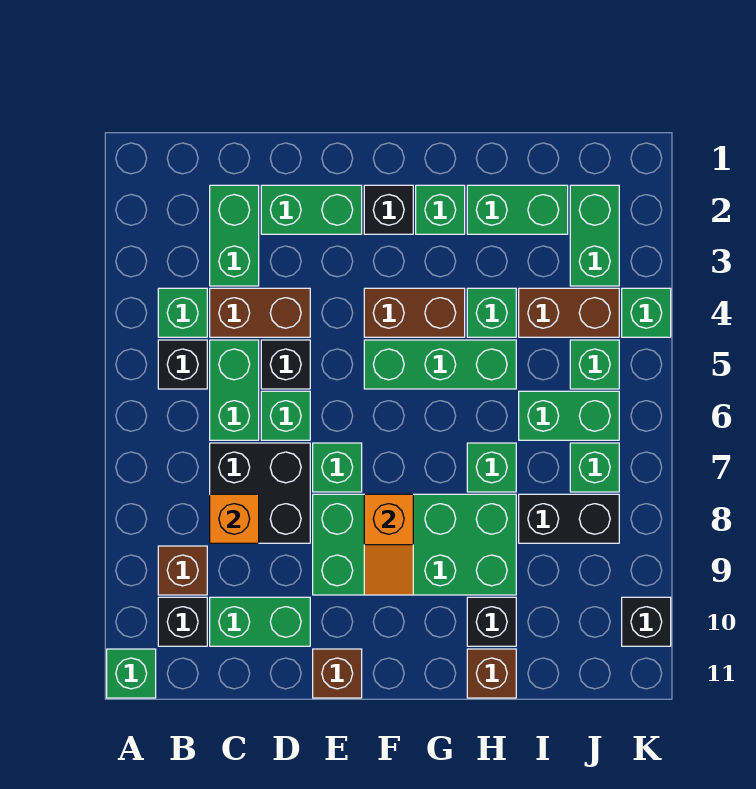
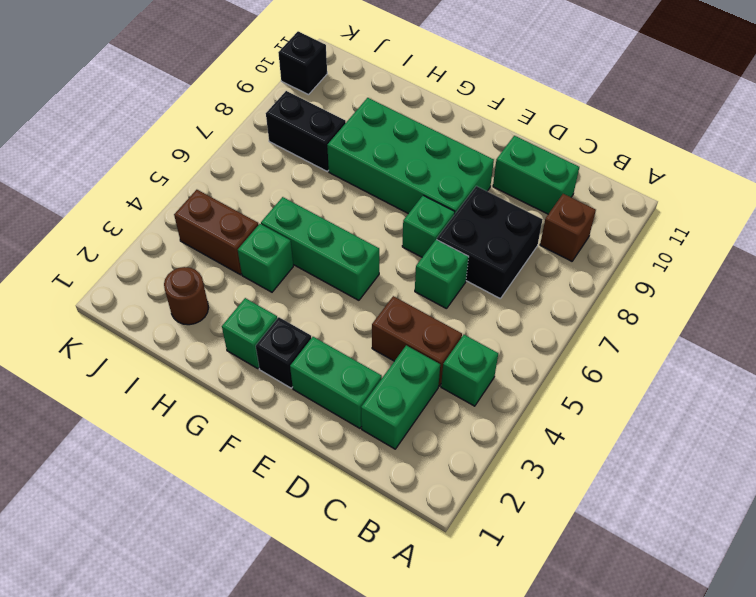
brown round brick I2 level 1 -> green brick H2:I2 level 1
none -> green brick A11 level 1
none -> black brick B5 level 1
none -> black brick B10 level 1
none -> green brick C5:C6 level 1

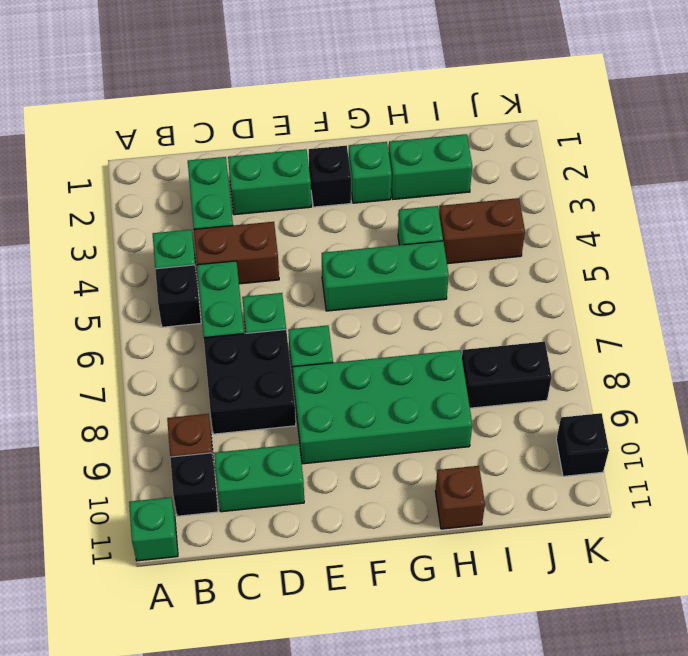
none -> black brick D5 level 1
none -> brown brick E11 level 1
none -> brown brick F4:G4 level 1
none -> green brick H7 level 1

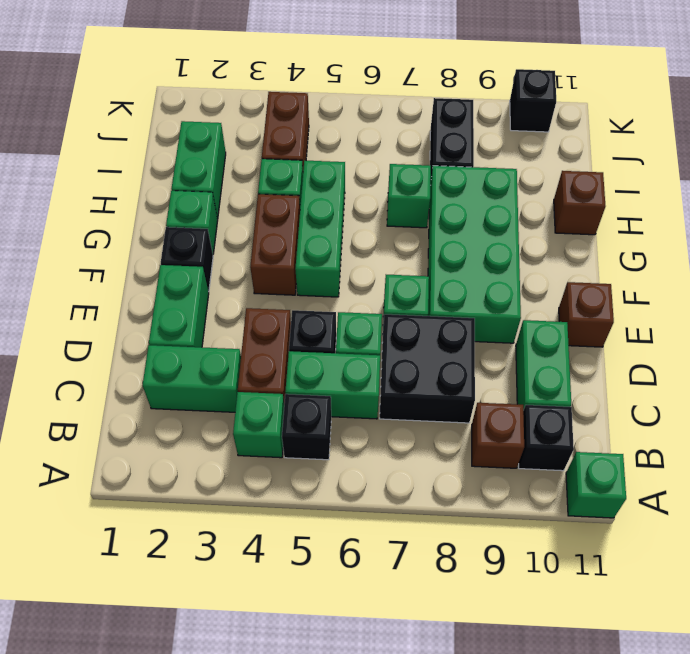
none -> black brick H10 level 1
none -> green brick I6:J6 level 1
none -> green brick J2:J3 level 1
none -> green brick J5 level 1

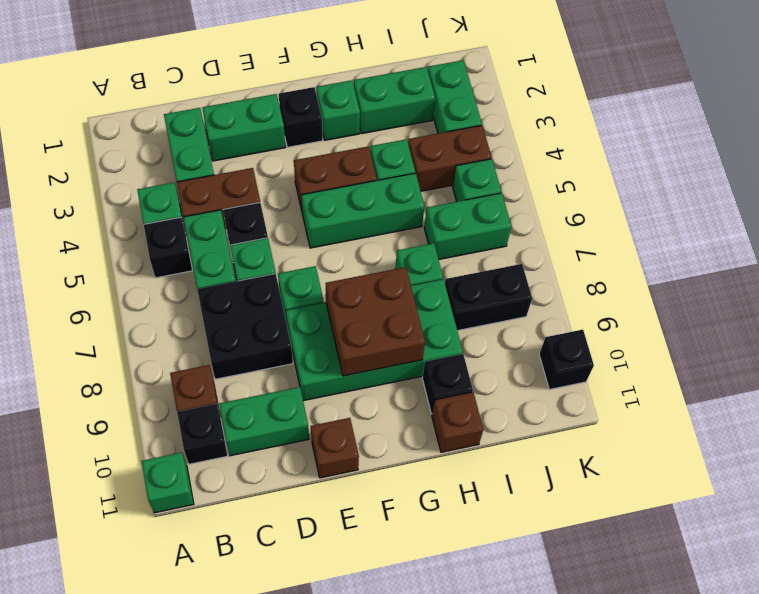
brown brick F8:G9 level 2 -> orange slope F8:F9 level 2 top 8
none -> green brick J7 level 1
none -> green brick K4 level 1
none -> orange brick C8 level 2

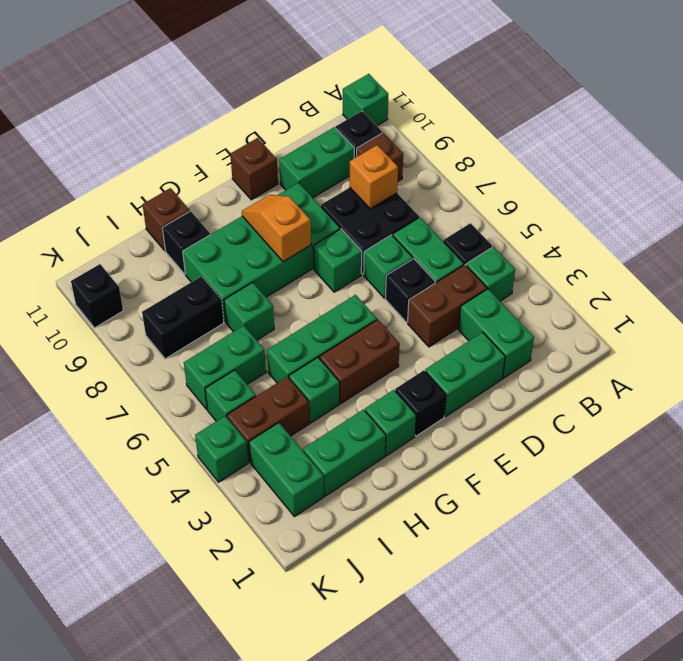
none -> green brick J7 level 1

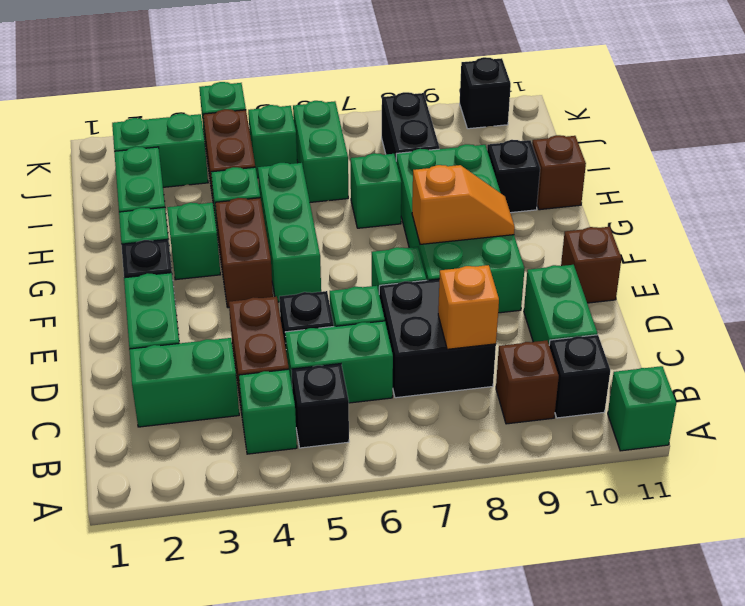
green brick G3 level 1 -> green brick J7 level 1

